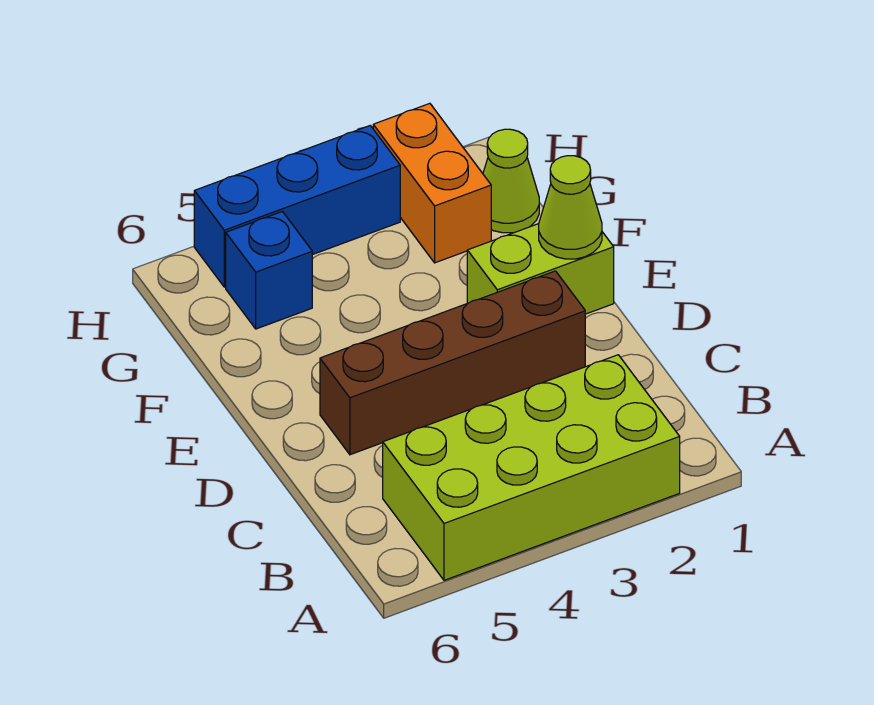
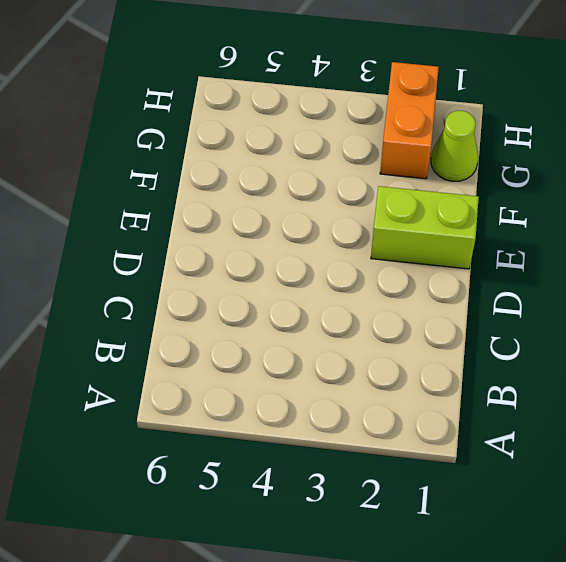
none -> lime brick A2:B5 level 1
none -> brown brick D2:D5 level 1

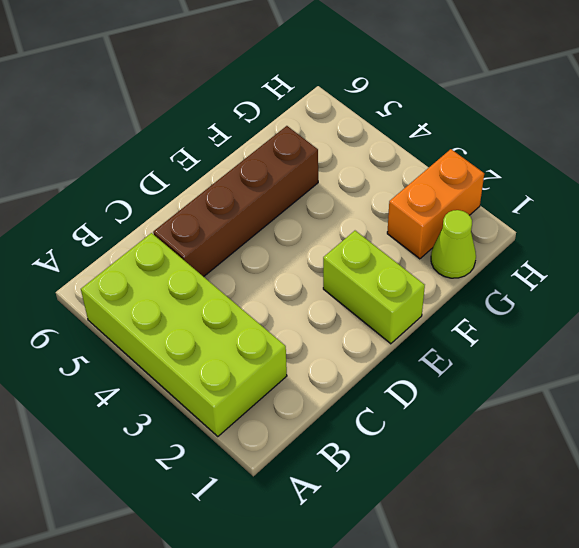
brown brick C5:F5 level 1 -> brown brick D2:D5 level 1
none -> blue brick G5 level 1
none -> blue brick H3:H5 level 1

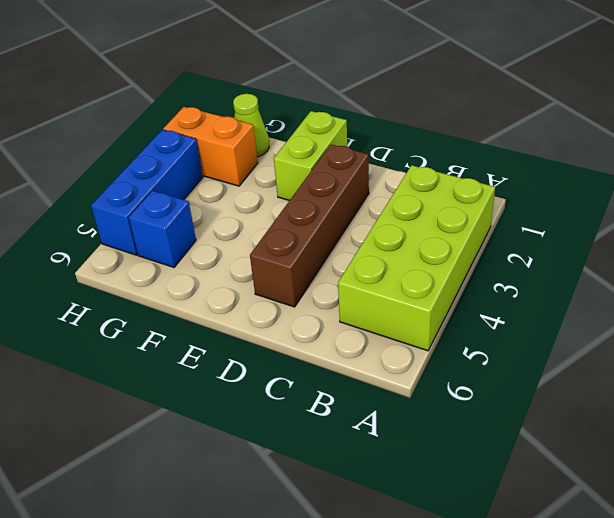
none -> lime cone E1 level 2

